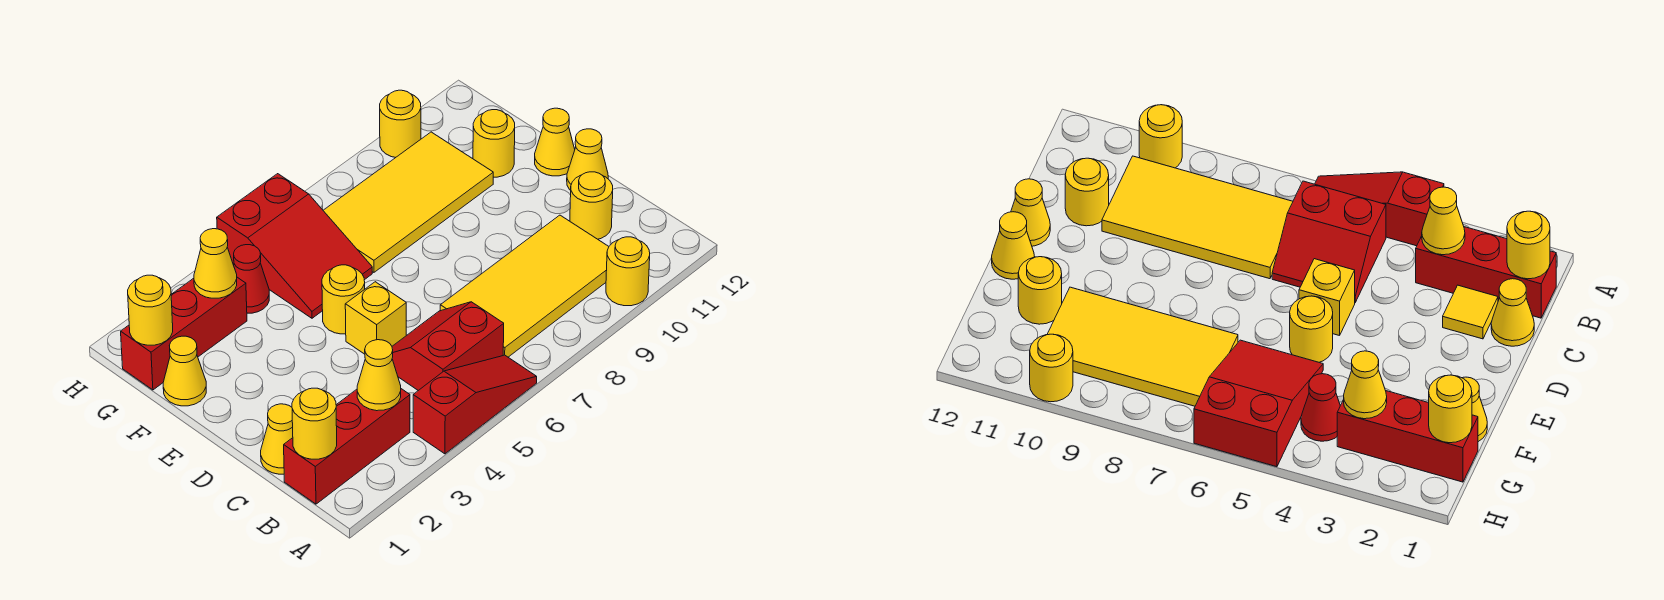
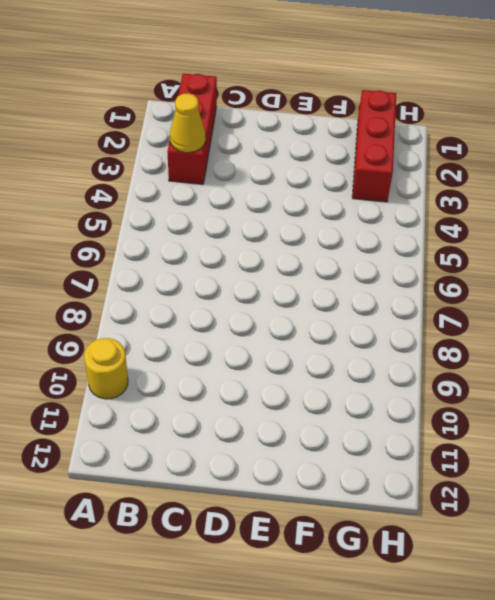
none -> red slope A4:A6 level 1 top 4
none -> red slope B5:C6 level 1 top B
none -> yellow tile B7:C10 level 1

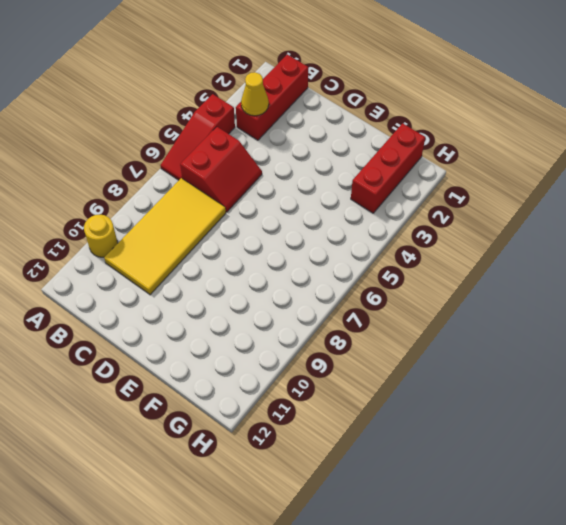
none -> yellow cone C1 level 1
none -> yellow tile C2 level 1
none -> yellow round brick C11 level 1

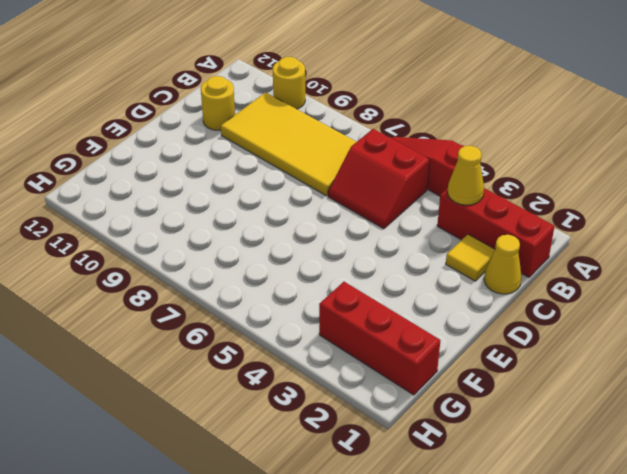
none -> yellow brick D5 level 1
none -> yellow cone D12 level 1
none -> yellow round brick E5 level 1

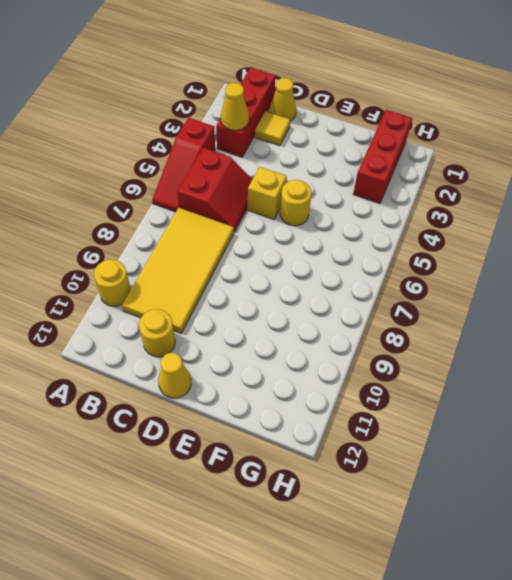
none -> yellow cone E12 level 1
none -> yellow cone F1 level 1
none -> red slope F5:H6 level 1 top H

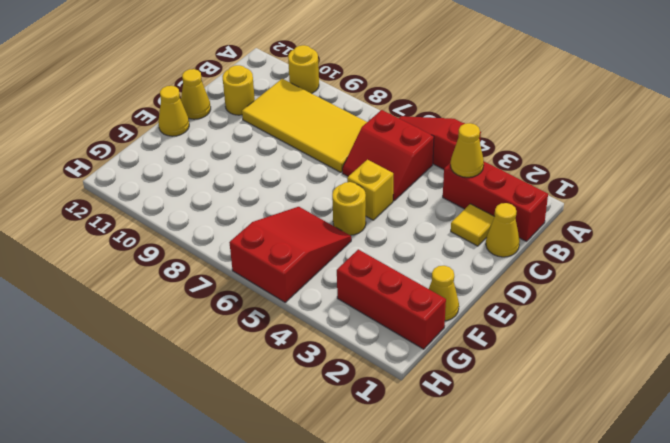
none -> yellow tile F7:G10 level 1
none -> yellow round brick F11 level 1
none -> red cone G4 level 1

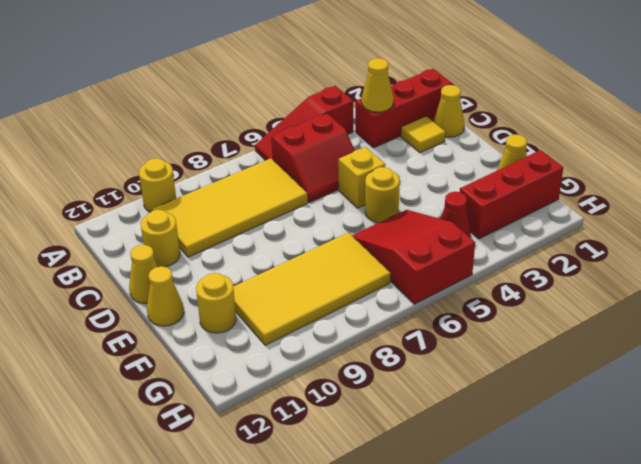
none -> yellow round brick H10 level 1
none -> yellow round brick B1 level 2
none -> yellow round brick G1 level 2

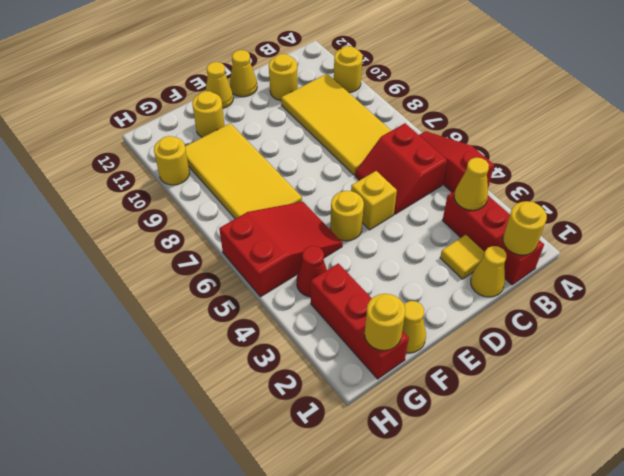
none -> yellow cone G3 level 2

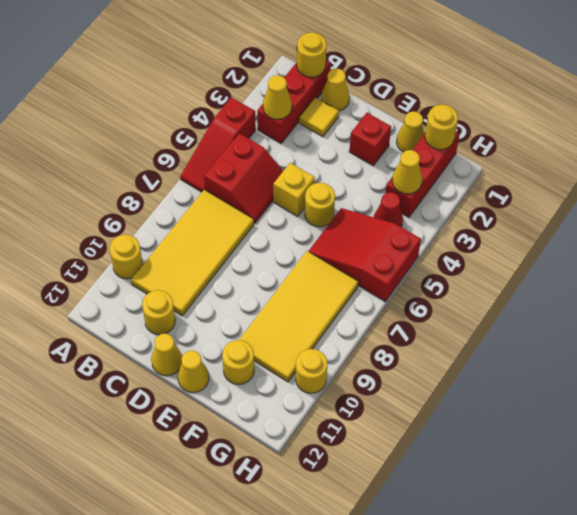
red brick E2 level 1 -> none

